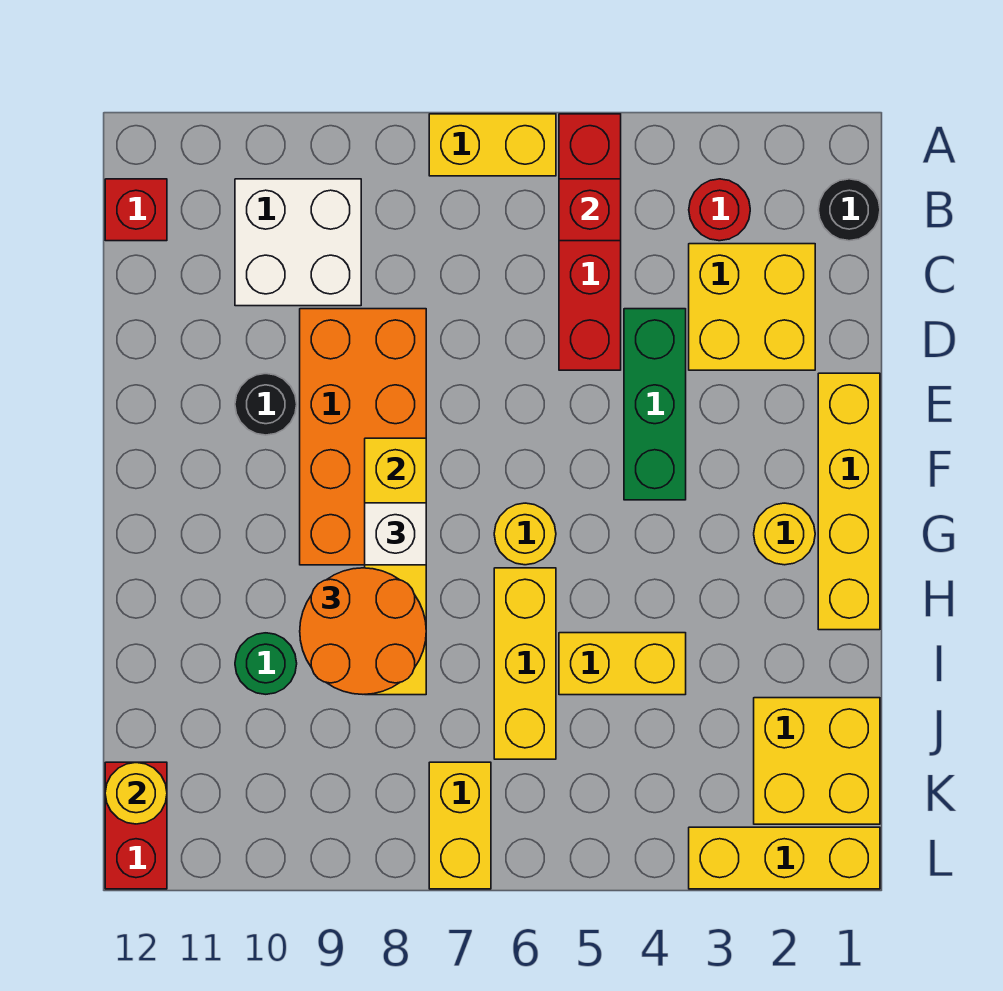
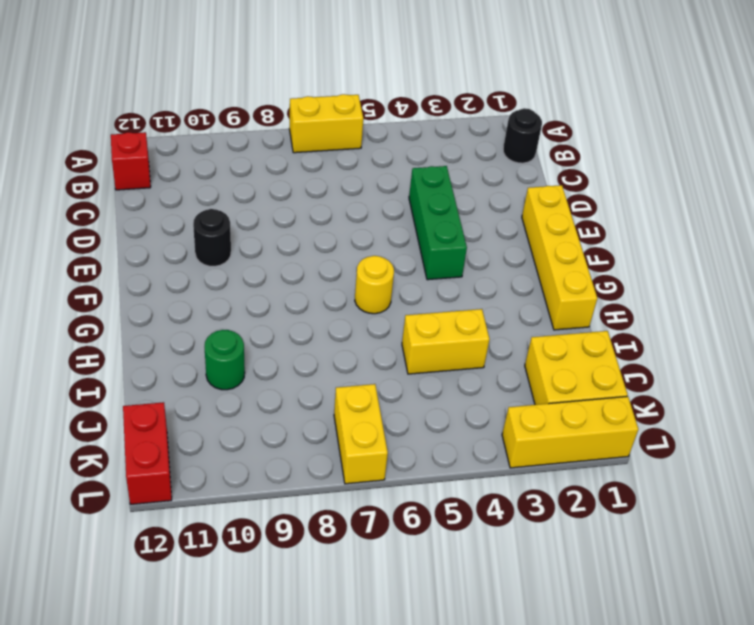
none -> red brick A5:D5 level 1
none -> red round brick B3 level 1
none -> white brick B9:C10 level 1

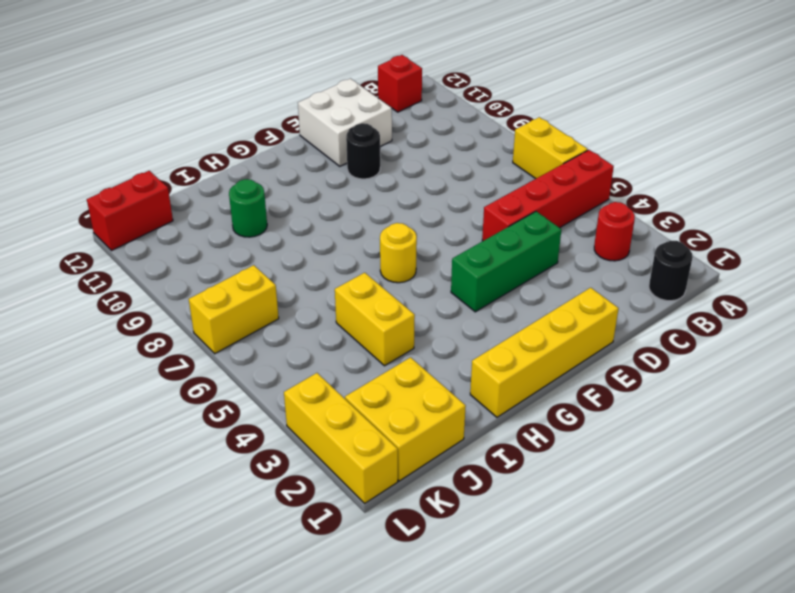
white brick D11:E12 level 1 -> white brick B9:C10 level 1
none -> yellow brick C2:D3 level 1
none -> orange brick D8:G9 level 1
none -> yellow round brick G2 level 1

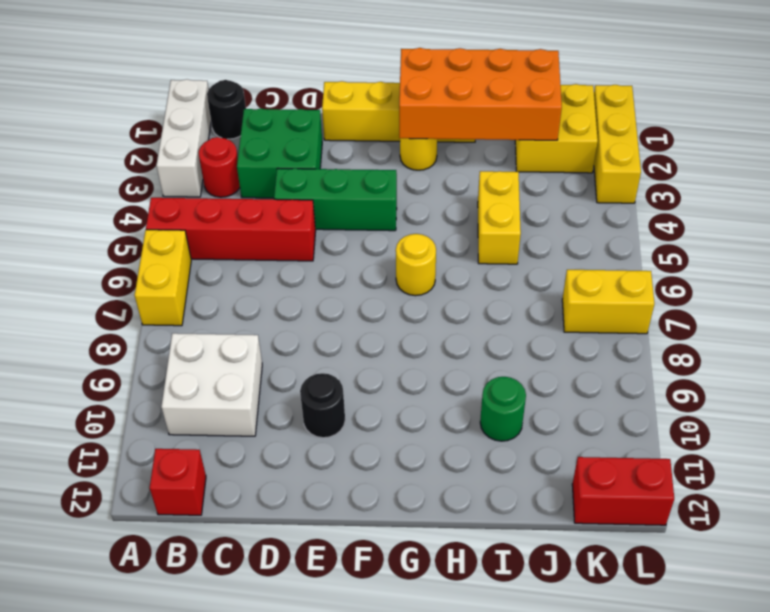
white brick A1:A3 level 1 -> none
green brick C2:D3 level 1 -> yellow brick C2:D3 level 1
orange brick G1:J2 level 2 -> orange brick D8:G9 level 1
none -> yellow brick H6:J6 level 1
none -> red brick B5 level 2
none -> yellow brick F8:I8 level 2

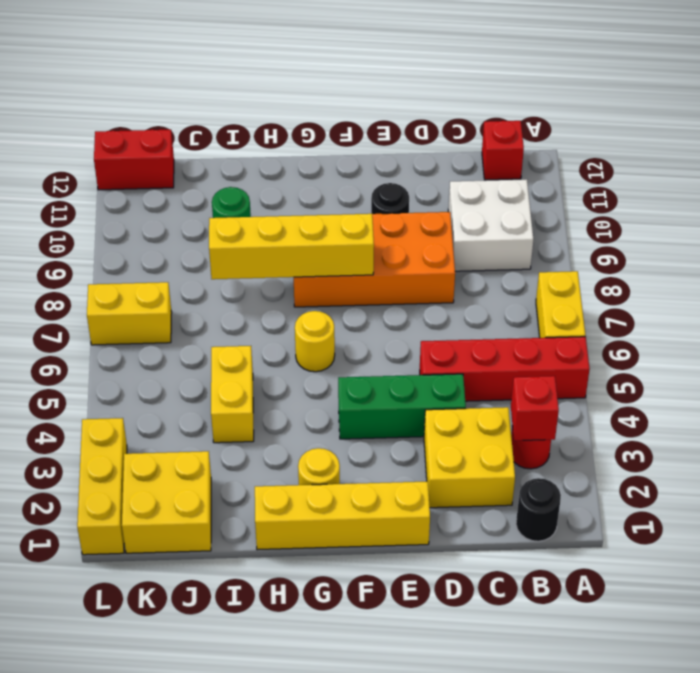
red brick B3 level 2 -> red brick B5 level 2
none -> yellow brick H6:J6 level 1
none -> yellow round brick K12 level 2
none -> white brick G8 level 3

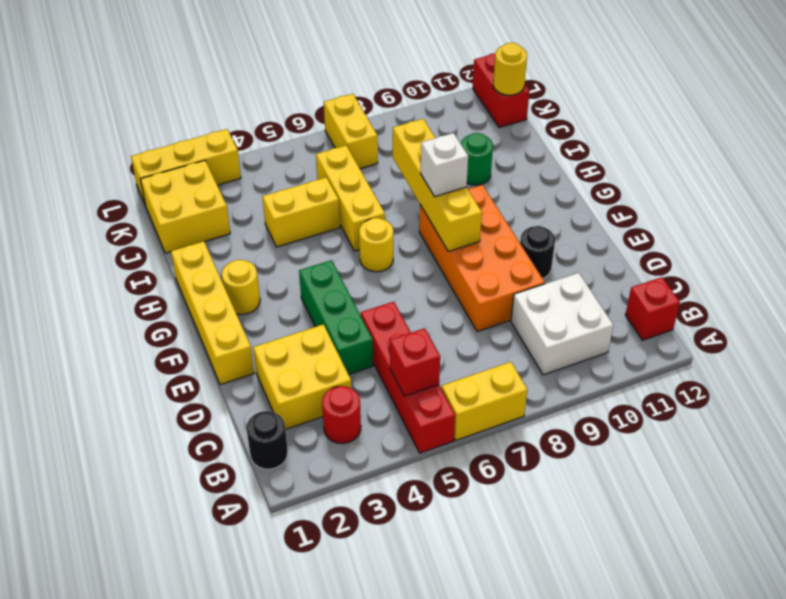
none -> orange round brick H8:I9 level 3

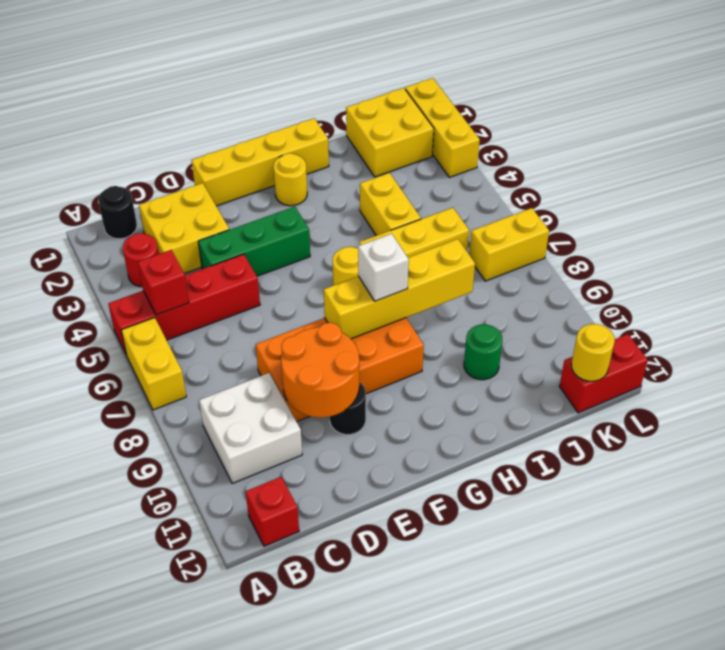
orange round brick D9:E10 level 2 -> orange round brick H8:I9 level 3

